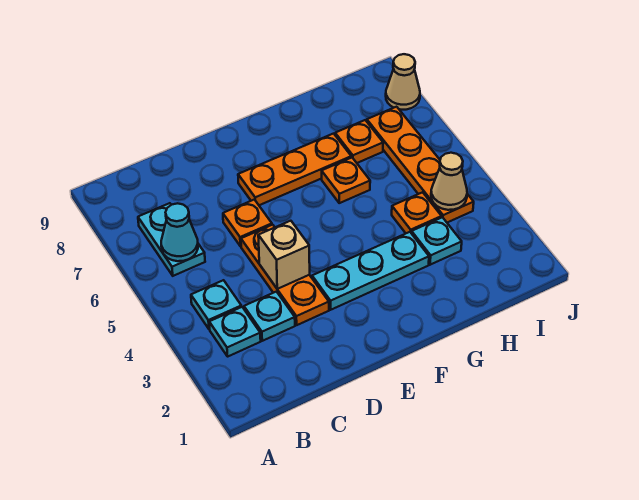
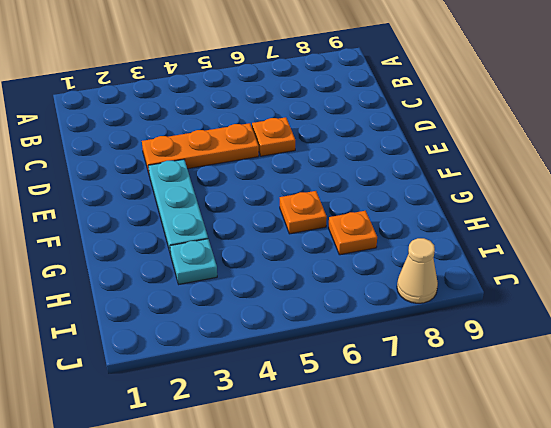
none -> cyan plate B3 level 1
none -> cyan plate B4 level 1
none -> cyan plate B6:B7 level 1

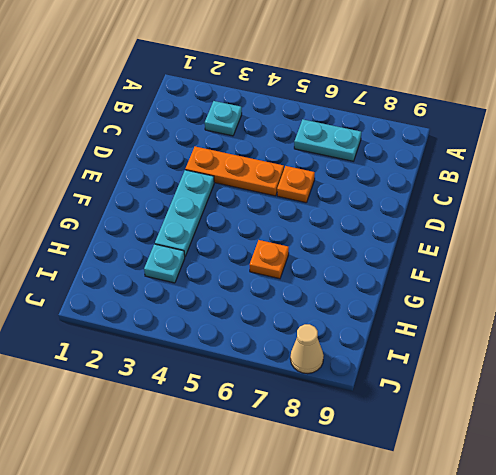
none -> cyan plate B4 level 1
none -> cyan plate C3 level 1
none -> orange plate E7:G7 level 1

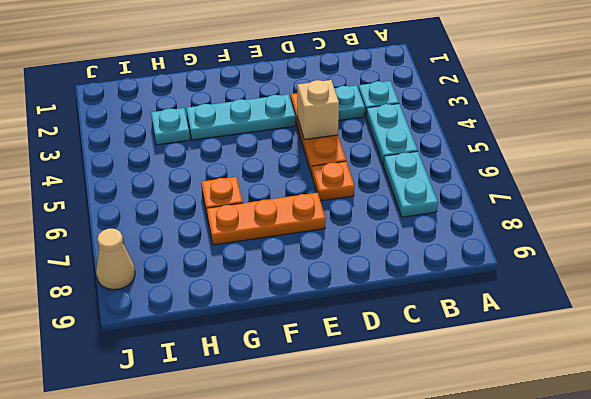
cyan plate B4:B5 level 1 -> cyan plate B4 level 1
none -> orange plate H4 level 1
none -> orange plate H7 level 1
none -> orange plate I4:I7 level 1

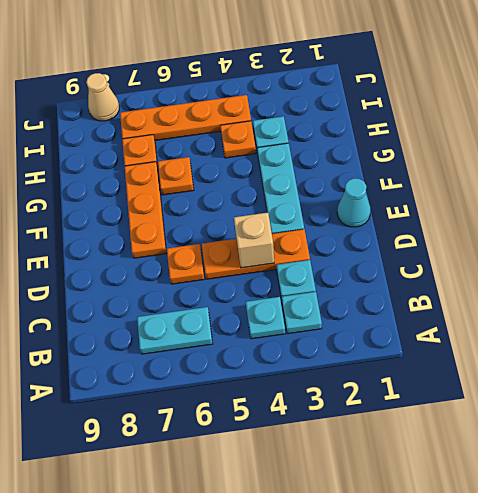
cyan cone E1 level 1 -> cyan cone B6 level 2
none -> tan cone I4 level 2

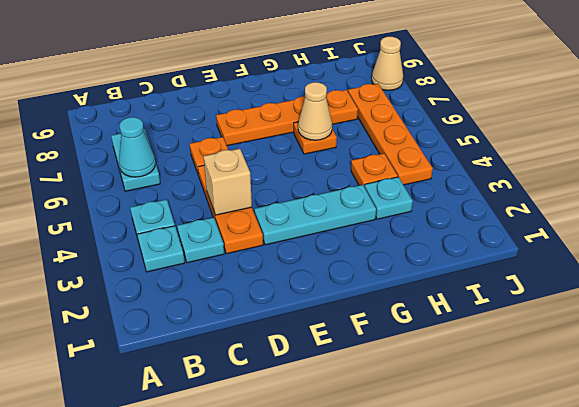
tan cone G6 level 2 -> tan cone I4 level 2

